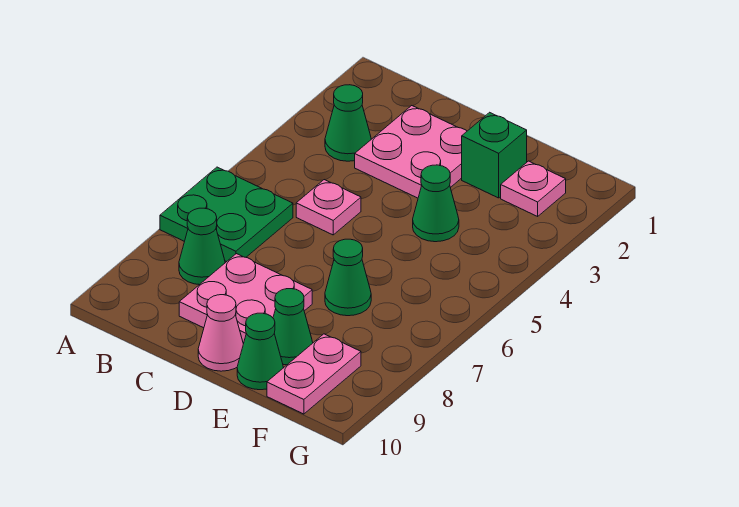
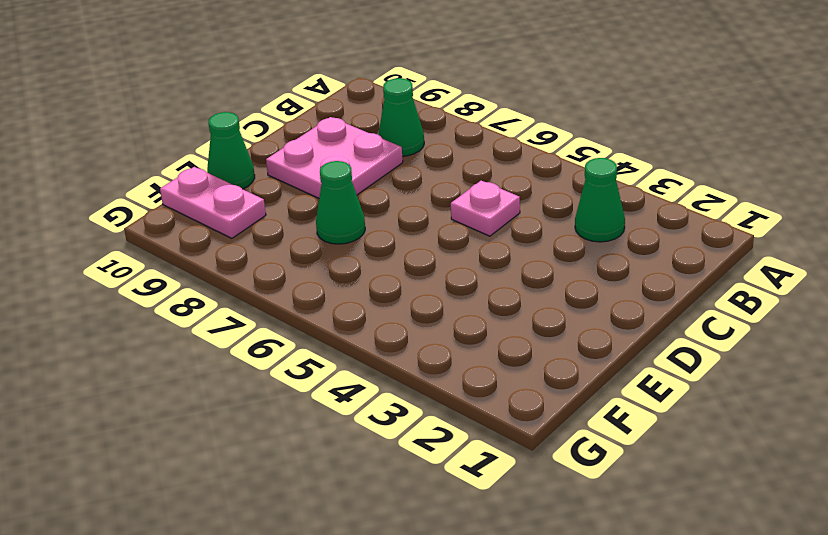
none -> green plate A6:B7 level 1
none -> pink plate C2:D3 level 1
none -> pink cone D10 level 1

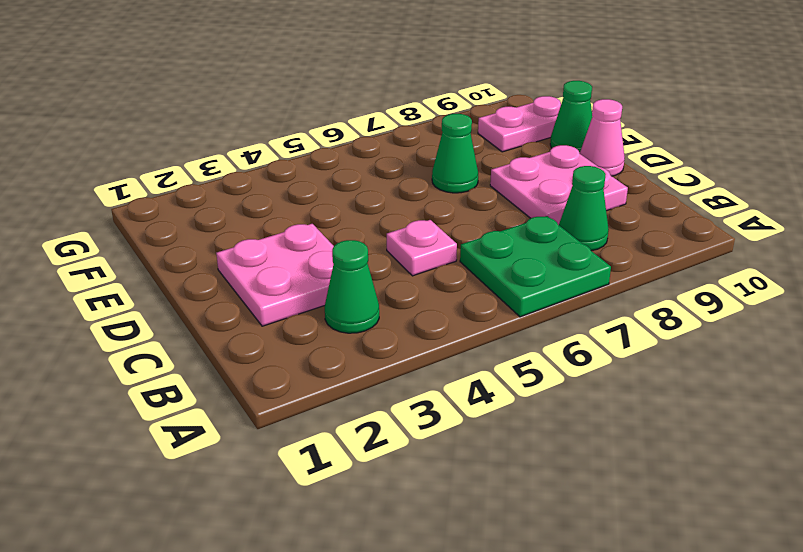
none -> green brick E2 level 1
none -> green cone E4 level 1
none -> green cone E9 level 1

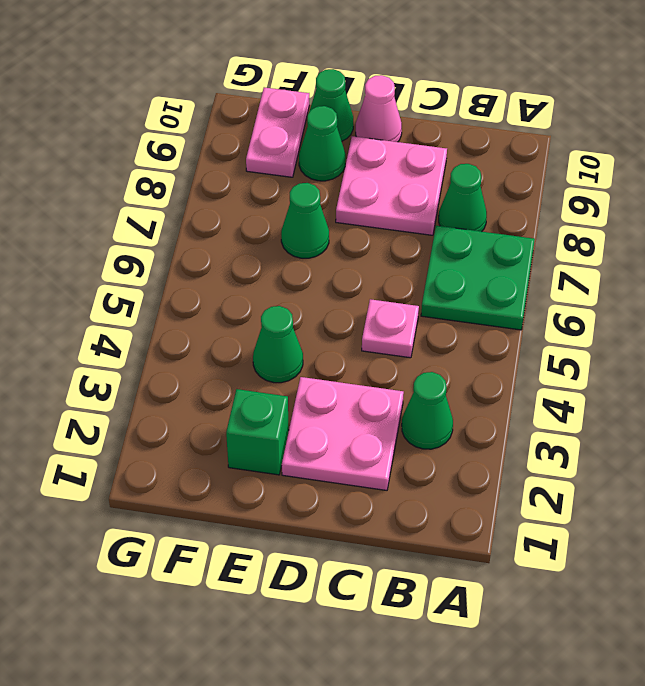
none -> pink plate F2 level 1

